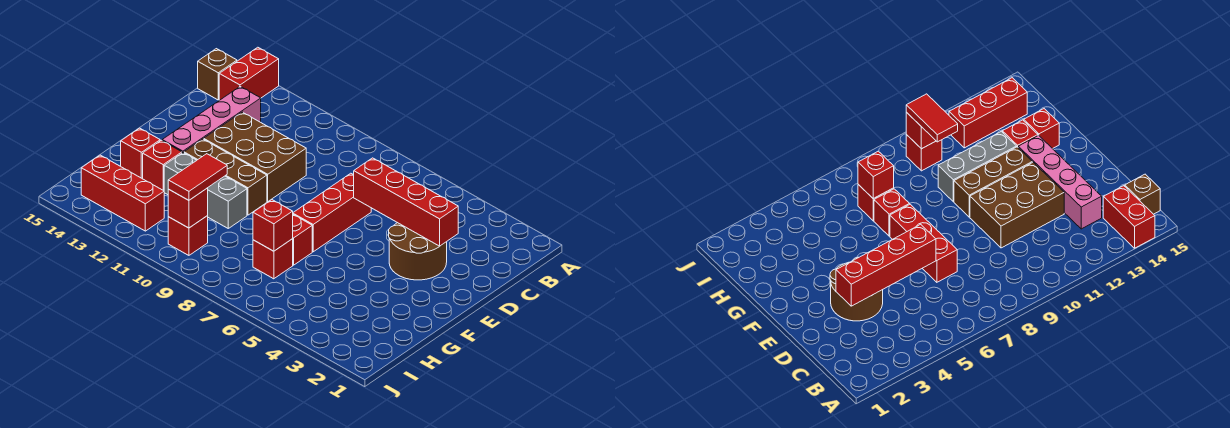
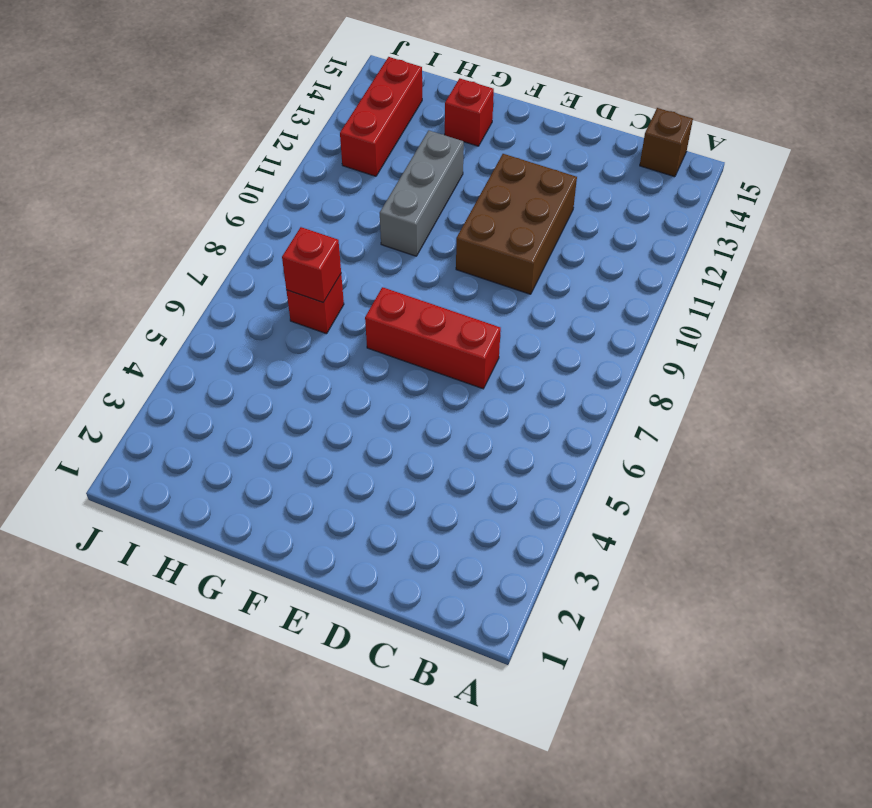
none -> red brick A14:B14 level 1
none -> pink brick C13:F13 level 1
none -> brown round brick D3:E4 level 1

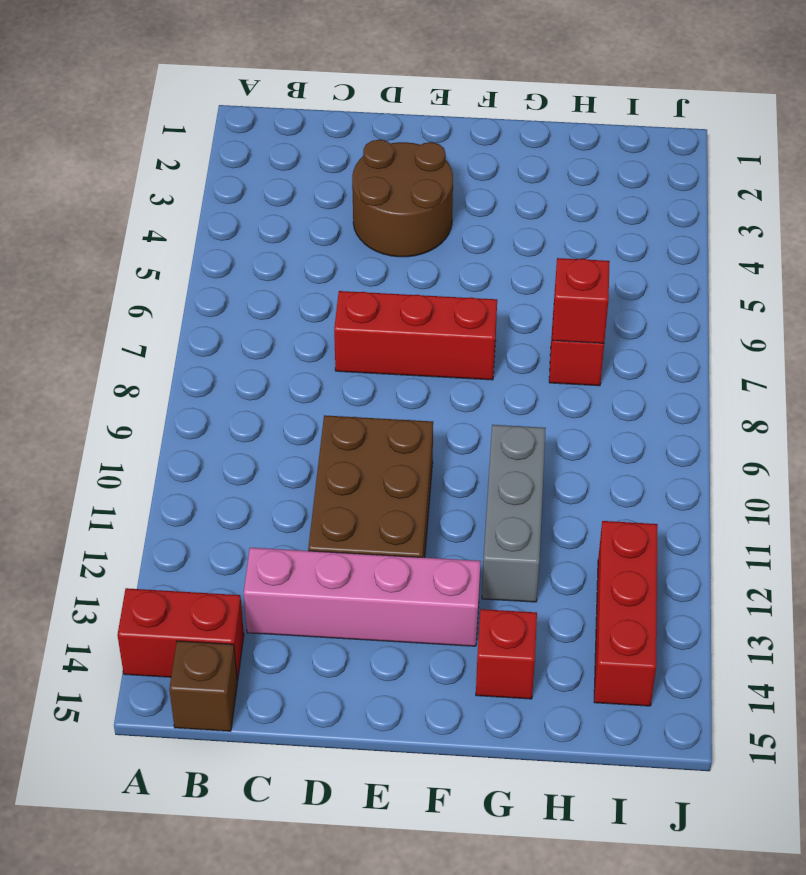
none -> brown brick F10:F12 level 1
none -> red brick G7 level 1
none -> red brick G13 level 1

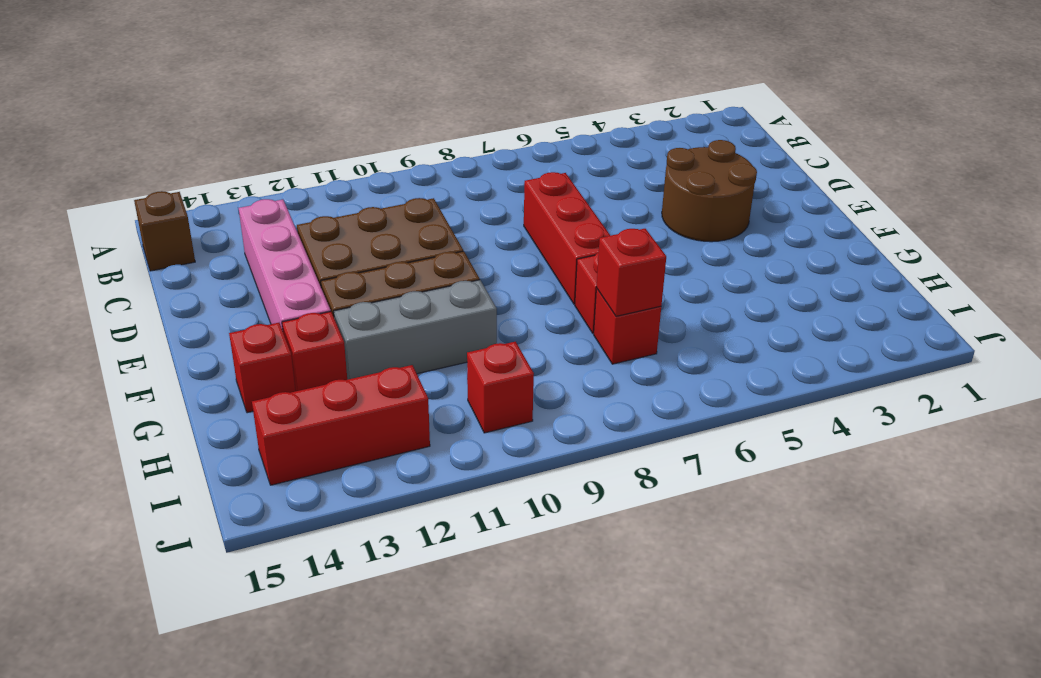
none -> red brick A14:B14 level 1
none -> red brick D3:D6 level 2
none -> red brick I10 level 2

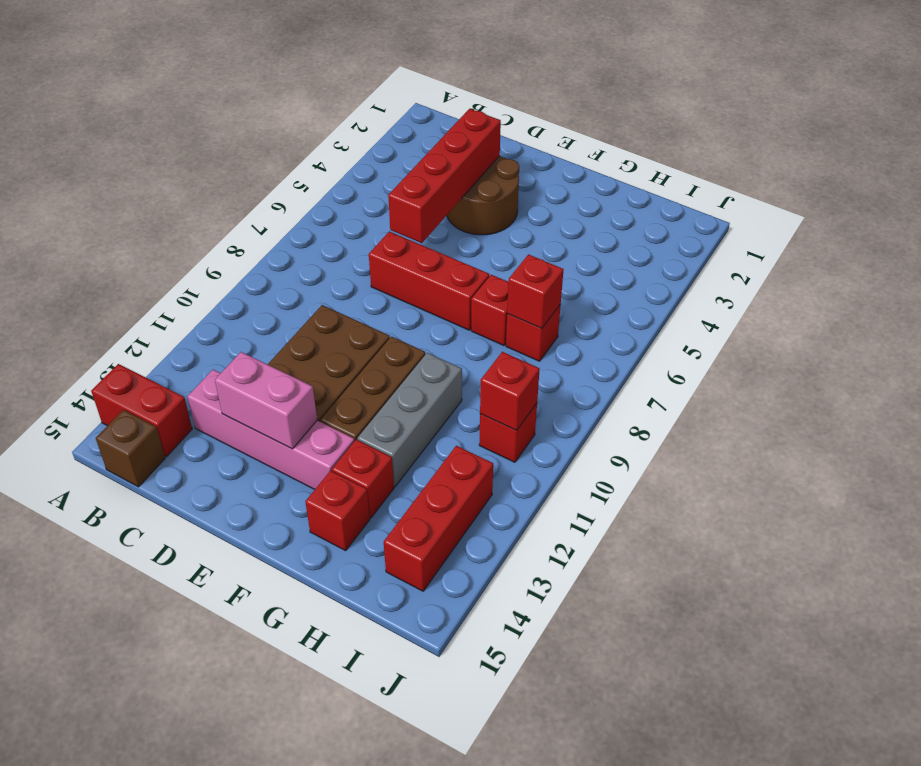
pink brick D13:E13 level 2 -> none
none -> red tile H10:I10 level 3

